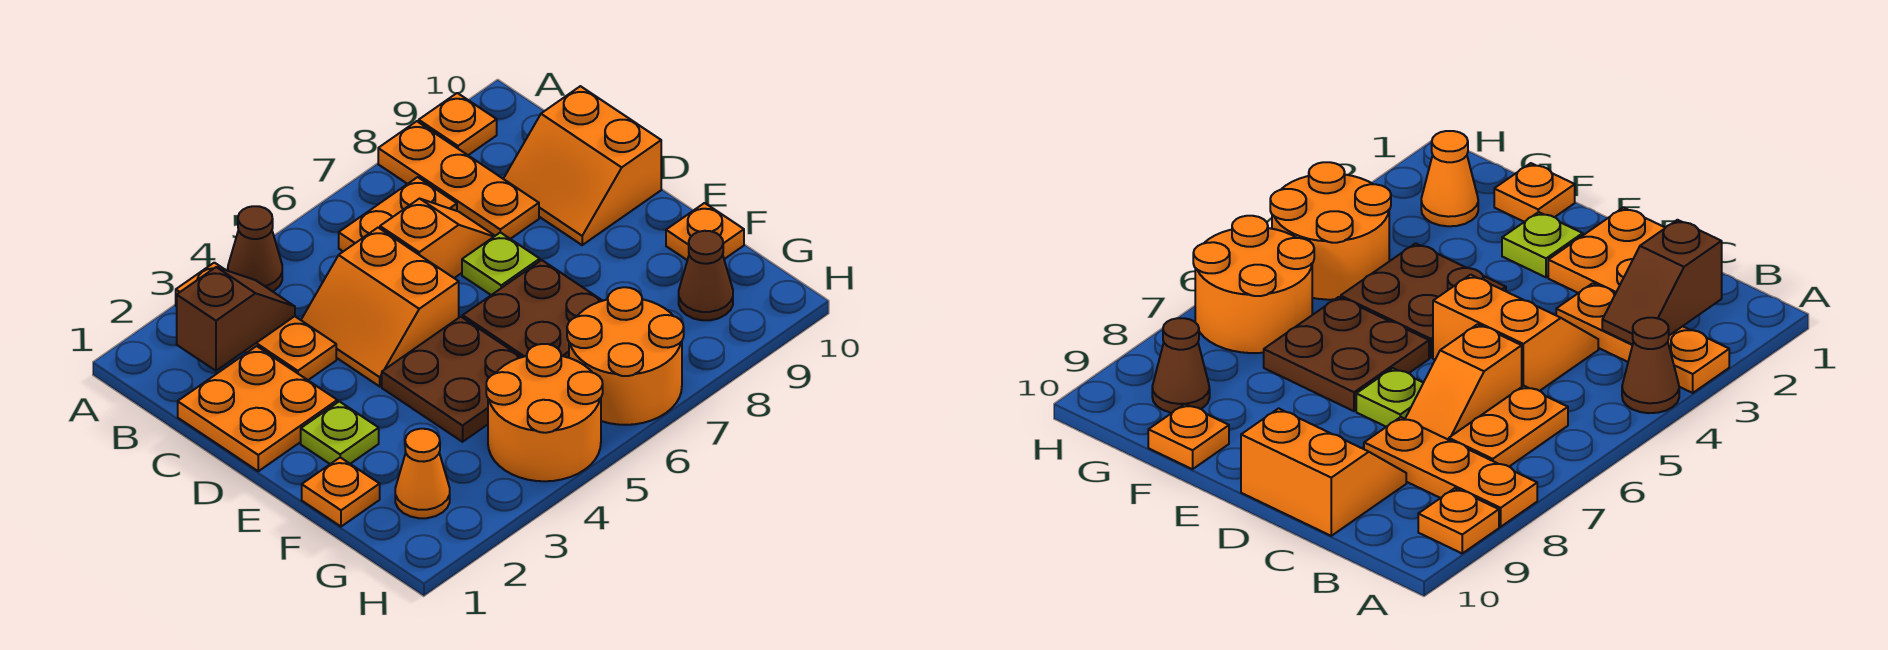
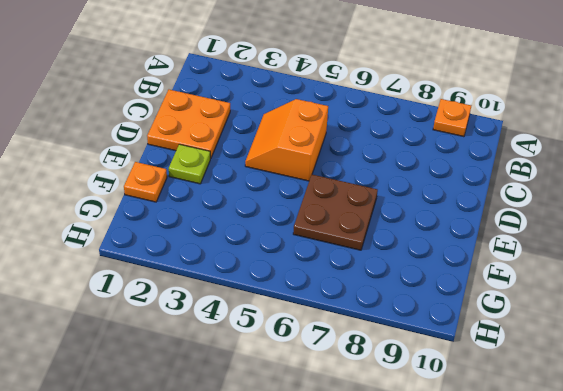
none -> orange plate A3:C3 level 1
none -> brown cone A4 level 1
none -> orange plate A8:C8 level 1

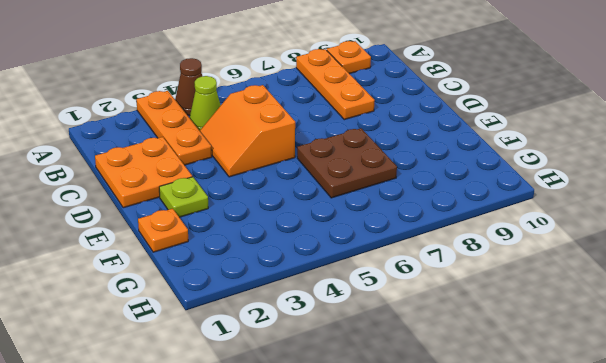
lime cone B4 level 1 -> none
none -> orange plate B6:B7 level 1
none -> orange slope C6:C7 level 1 top 6
none -> orange slope C9:D10 level 1 top 10

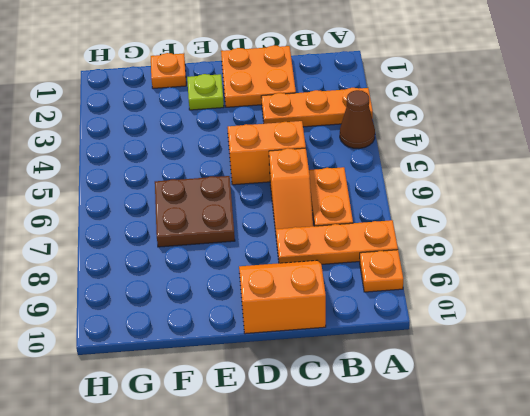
none -> lime plate D7 level 1
none -> brown plate E4:F5 level 1
none -> orange plate F10 level 1

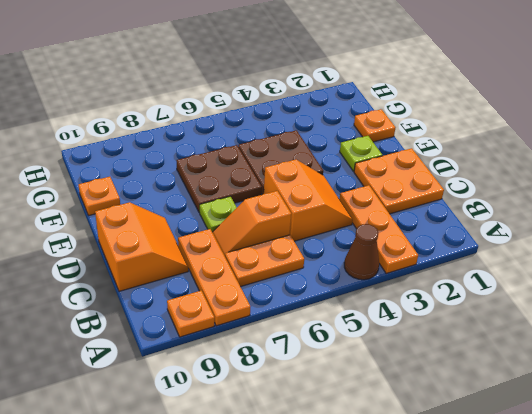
none -> orange cone G2 level 1
none -> orange round brick G4:H5 level 1
none -> orange round brick G6:H7 level 1

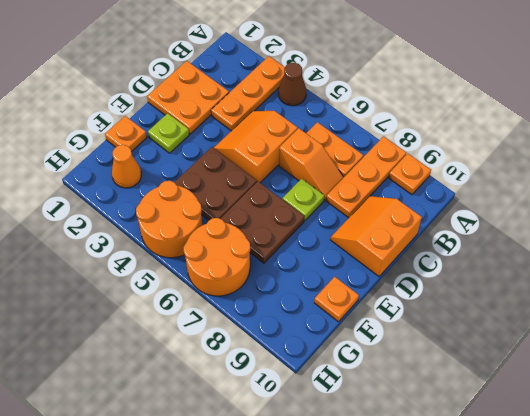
none -> brown cone G9 level 1
none -> brown slope B2:B3 level 2 top 2

